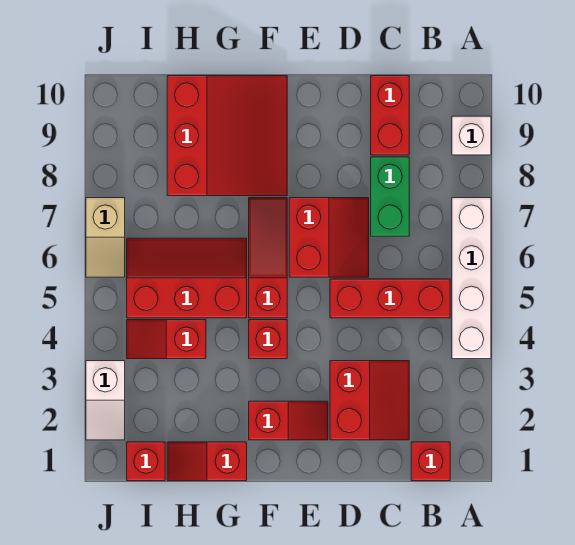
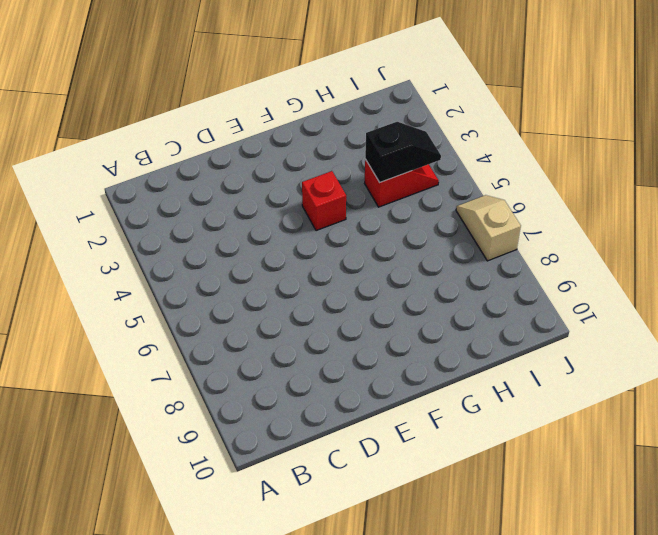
black slope H4:I4 level 2 top H -> none
none -> white brick A4:A7 level 1
none -> white brick A9 level 1
none -> red brick B1 level 1

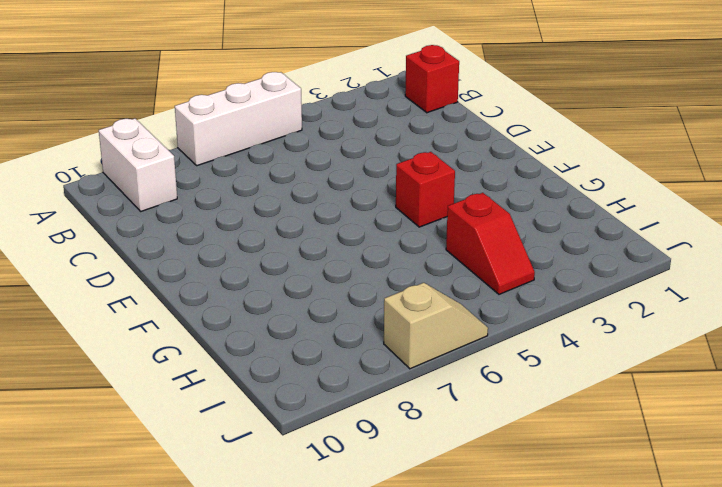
white brick A5:A7 level 1 -> white brick A4:A7 level 1
white brick A9:B9 level 1 -> white brick A9 level 1
none -> red brick B5:D5 level 1
none -> red slope C2:D3 level 1 top D
none -> green brick C7:C8 level 1

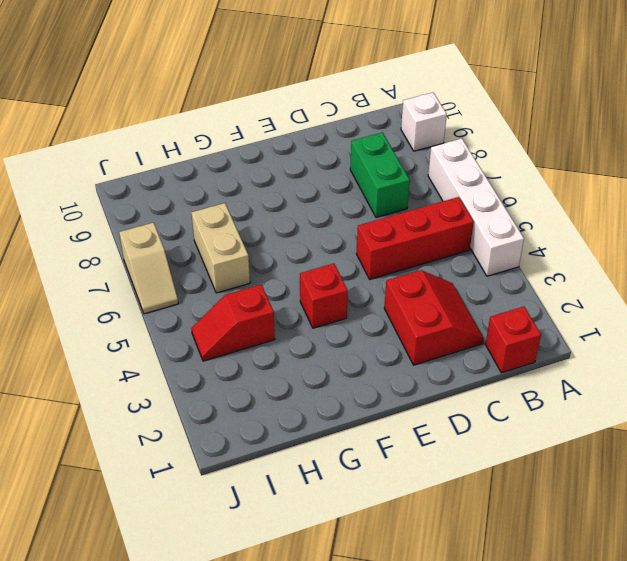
tan brick H6:H7 level 1 -> red slope G5:I6 level 1 top 5
none -> red brick C9:C10 level 1
none -> red slope D6:E7 level 1 top E
none -> red slope E2:F2 level 1 top F

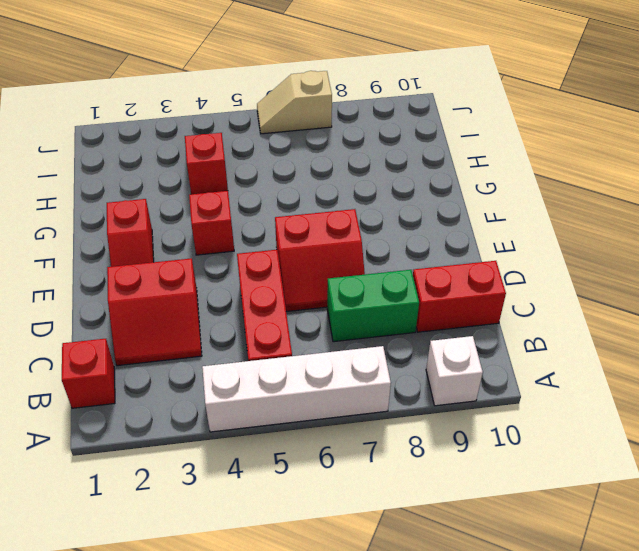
none -> red slope F5:F7 level 1 top 5
none -> red slope F8:H10 level 1 top H
none -> red slope G1:H1 level 1 top G

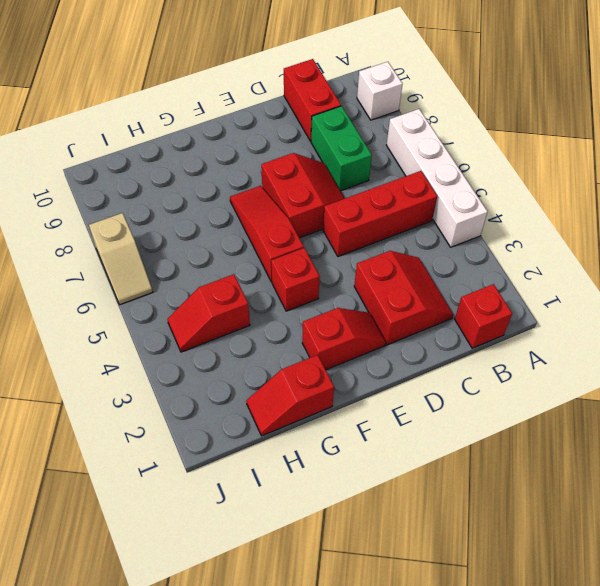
none -> red slope F8:H10 level 1 top H
none -> red slope G5:I6 level 1 top 5
none -> red brick I1 level 1

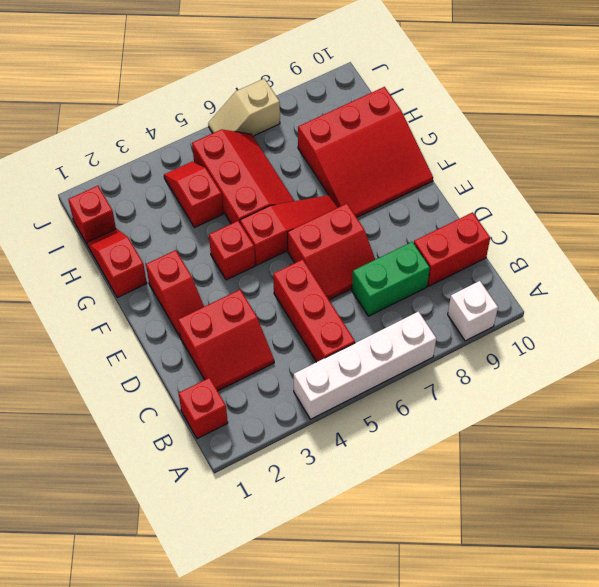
none -> white slope J2:J3 level 1 top 3

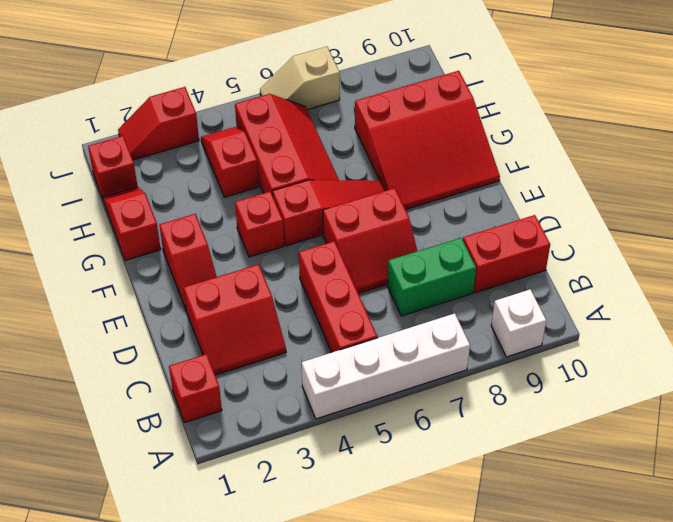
red slope J2:J3 level 1 top 3 -> white slope J2:J3 level 1 top 3

